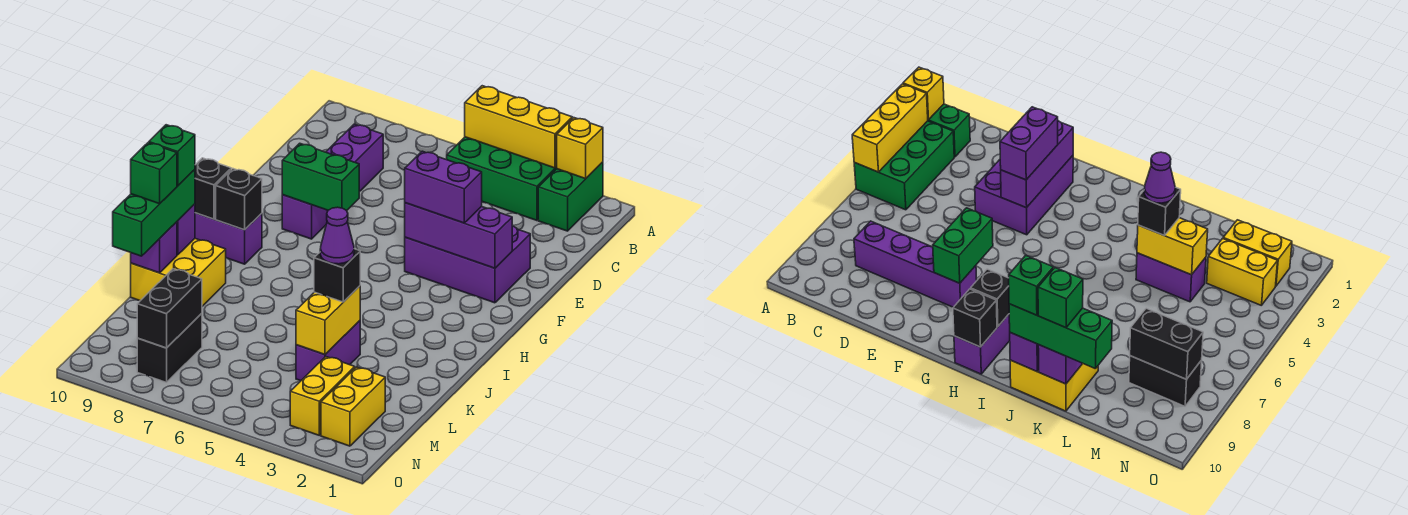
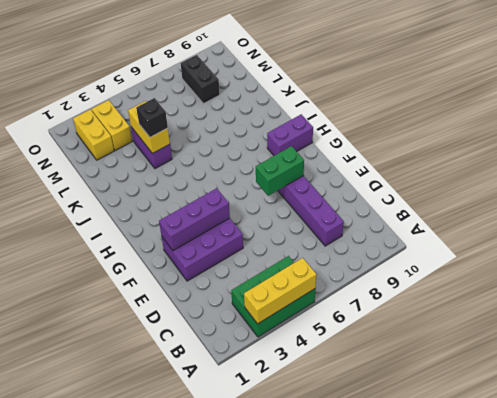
none -> green brick A2:B2 level 1
none -> yellow brick J9:K10 level 1
none -> yellow brick A2 level 2

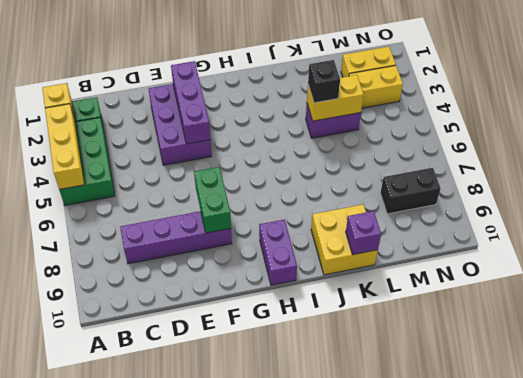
none -> black brick H9 level 2
none -> black brick H10 level 2
none -> purple brick J10 level 2

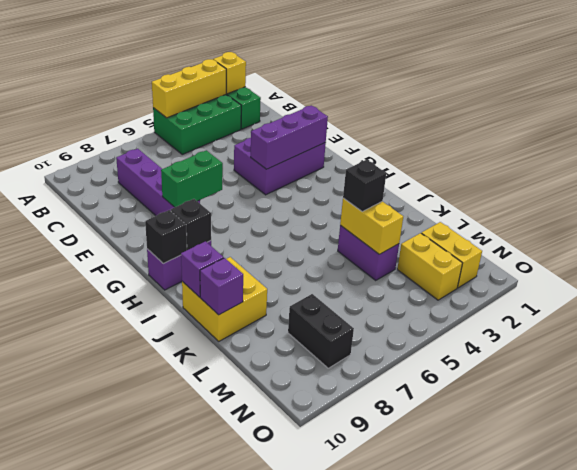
none -> black brick M8:N8 level 2
none -> purple brick F3:F4 level 3
none -> green brick J10:L10 level 3

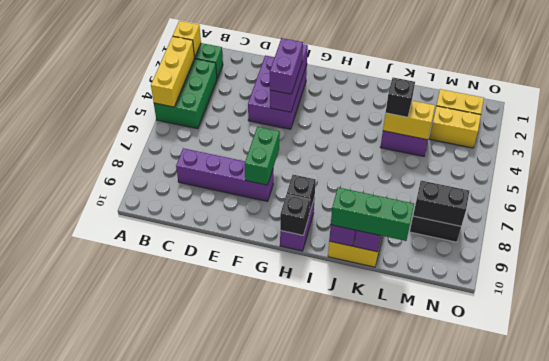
none -> green brick J10 level 4
none -> purple cone K4 level 4
none -> green brick K10 level 4

